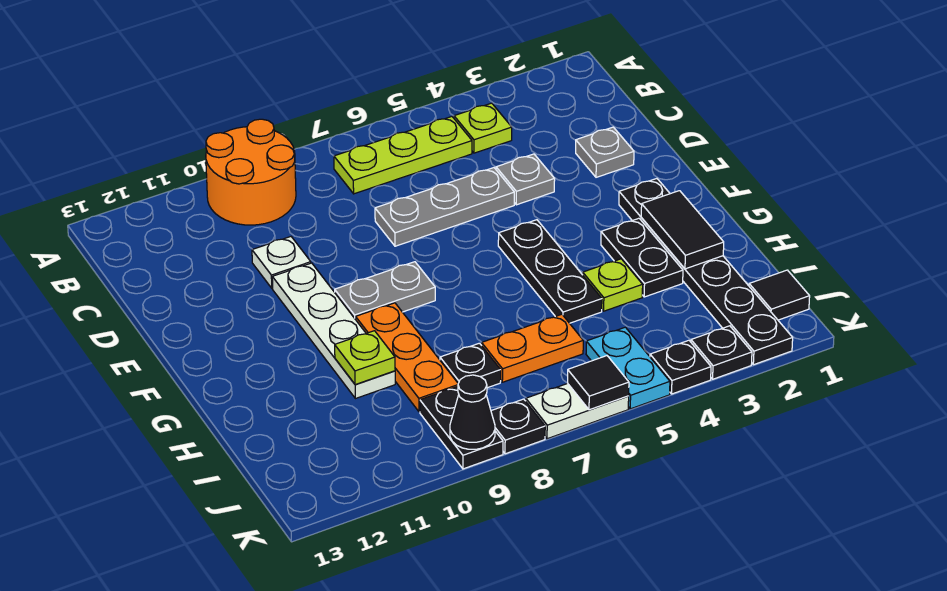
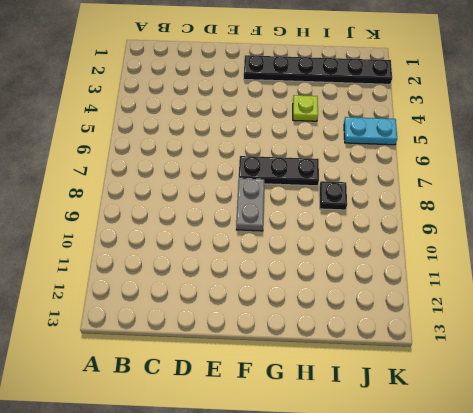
black plate F7:H7 level 1 -> black plate F5:H5 level 1
none -> orange round brick A9:B10 level 1
none -> lime plate B4 level 1
none -> lime plate B5:B7 level 1

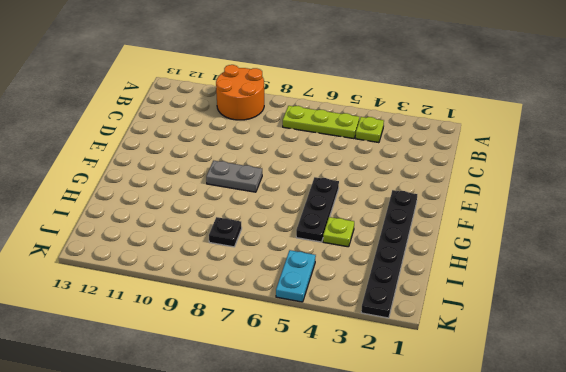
none -> grey plate D2 level 1
none -> grey plate D4 level 1
none -> grey plate D5:D7 level 1

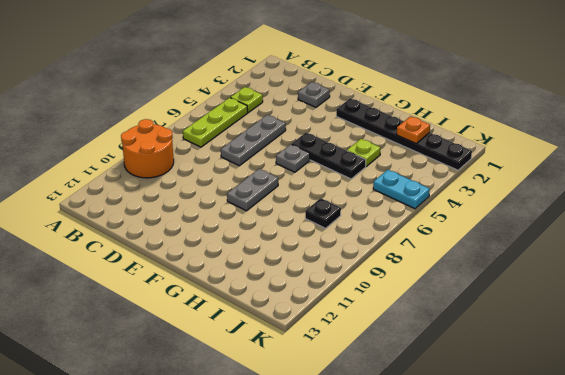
grey plate F6 level 1 -> grey plate D4 level 1
orange plate I2 level 2 -> none
none -> white plate D10 level 1
none -> white plate E10:H10 level 1
none -> black plate G3:H3 level 1

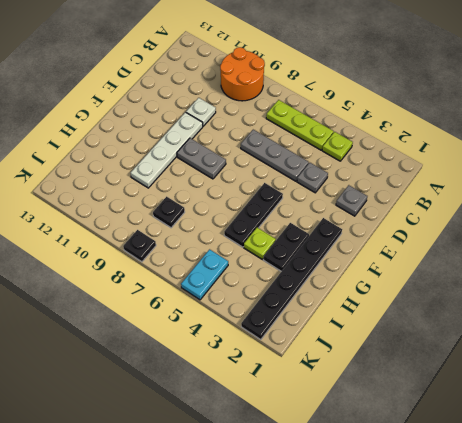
none -> orange plate G9:I9 level 1
none -> orange plate I6:I7 level 1
none -> black tile J1 level 1

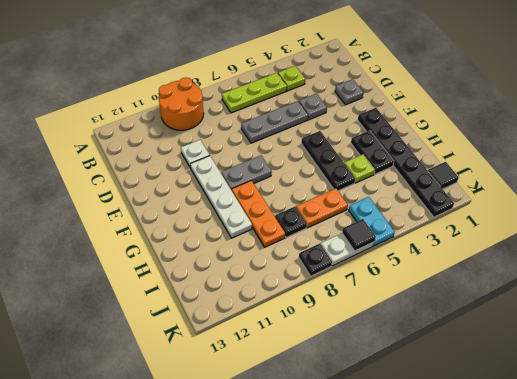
none -> black plate J9:K9 level 1
none -> black plate K3 level 1
none -> black plate K4 level 1

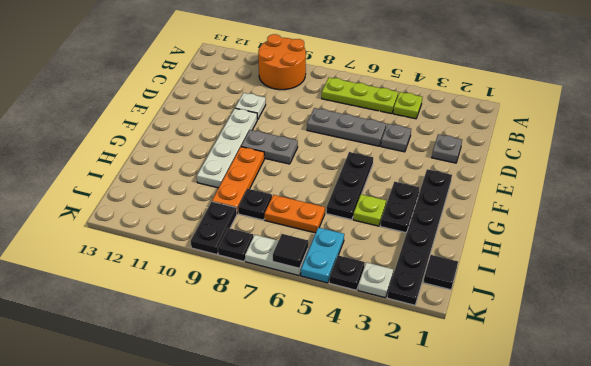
white plate K3 level 1 -> black plate K3 level 1
none -> black tile G2:H2 level 2
none -> lime plate H10 level 2
none -> black cone K9 level 2

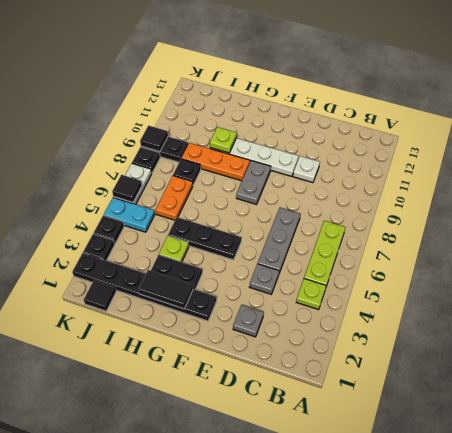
black tile K9 level 2 -> black cone K9 level 2
none -> orange round brick A9:B10 level 1

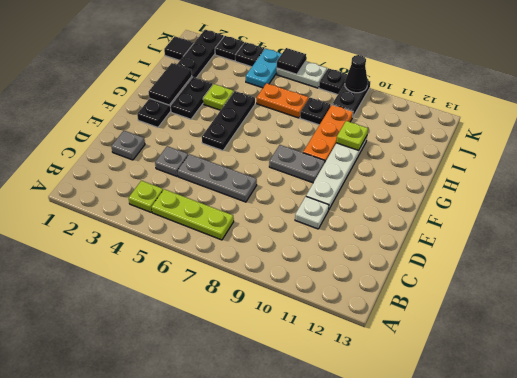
none -> orange round brick A9:B10 level 1

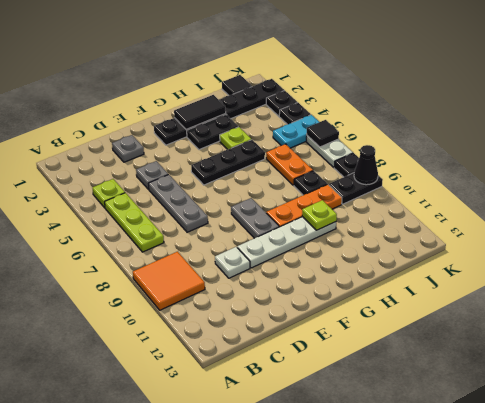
orange tile A9:B10 level 1 -> orange round brick A9:B10 level 1

